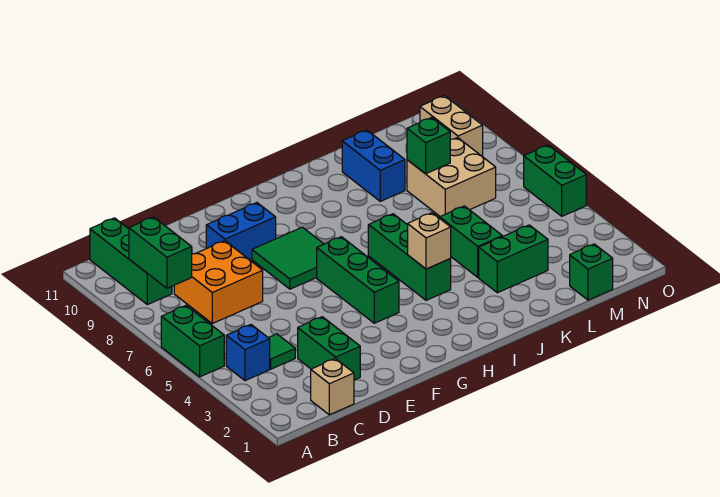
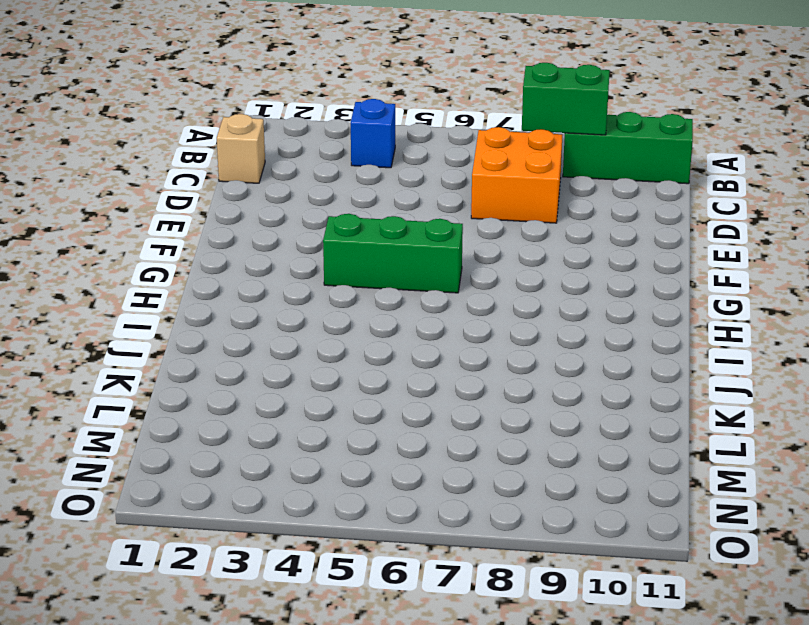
none -> green brick A5:A6 level 1
none -> green tile C4 level 1
none -> green brick D2:D3 level 1

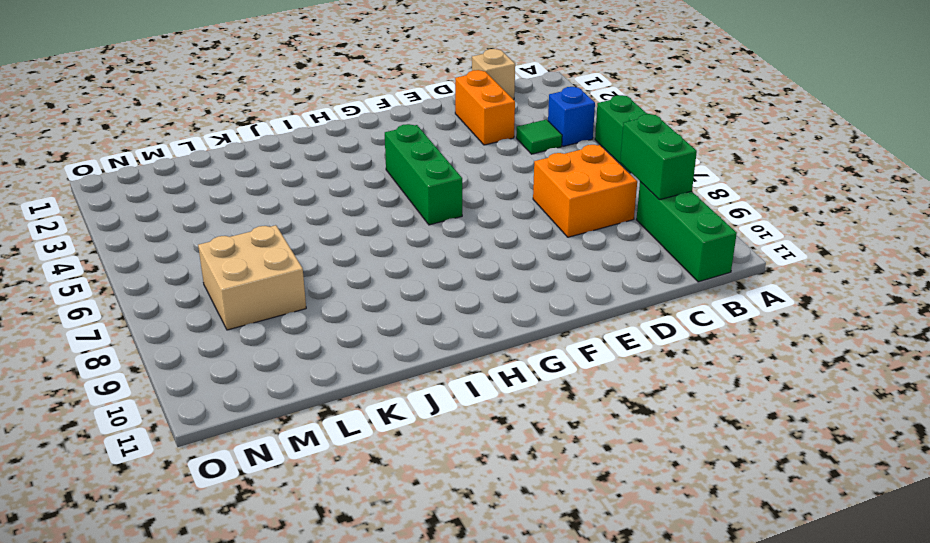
orange brick D2:D3 level 1 -> green brick D2:D3 level 1
none -> blue brick E9:F9 level 1
none -> green tile F7:G8 level 1
none -> green brick I4:I6 level 1

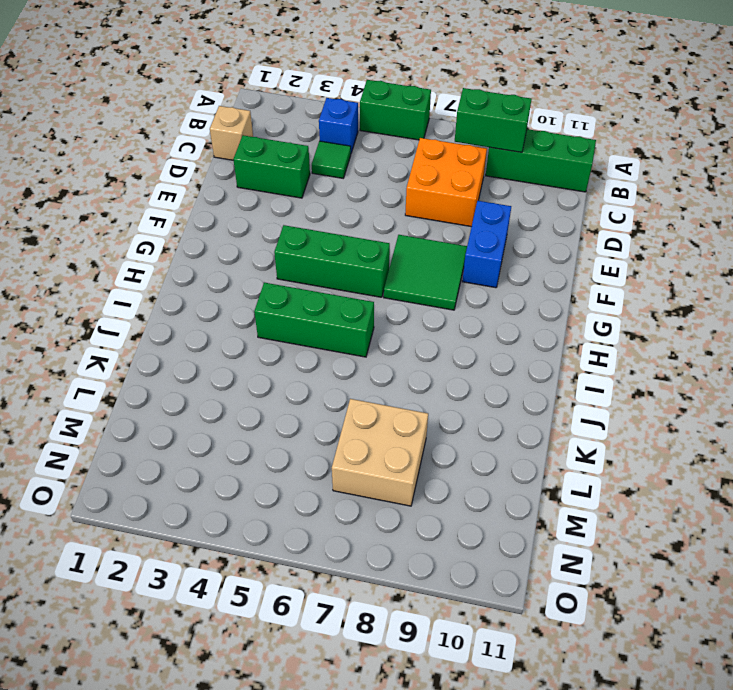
none -> green brick K3:L3 level 1
none -> green brick K4:K5 level 1
none -> blue brick K9:K10 level 1

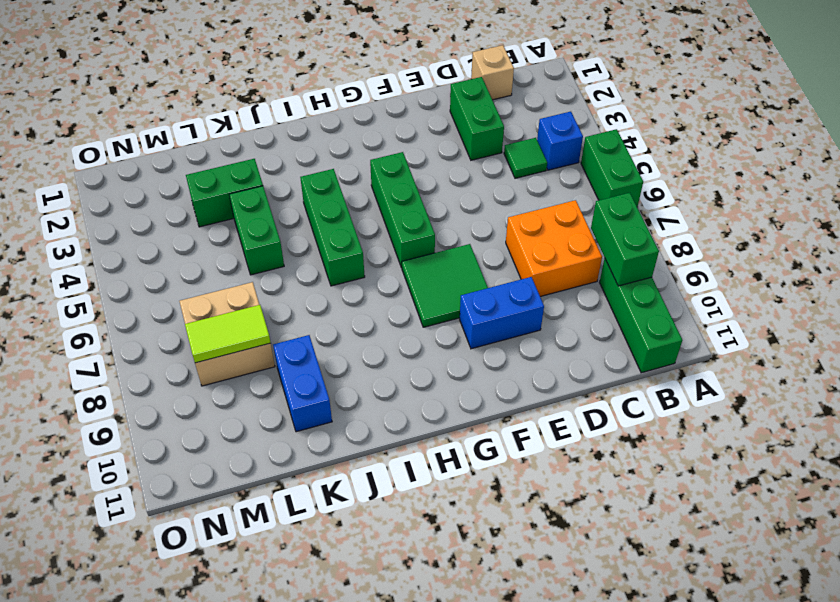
lime tile L8:M8 level 2 -> green brick L8 level 2
none -> green brick M1 level 1
none -> tan brick N9:N10 level 1
none -> green brick O5:O6 level 1

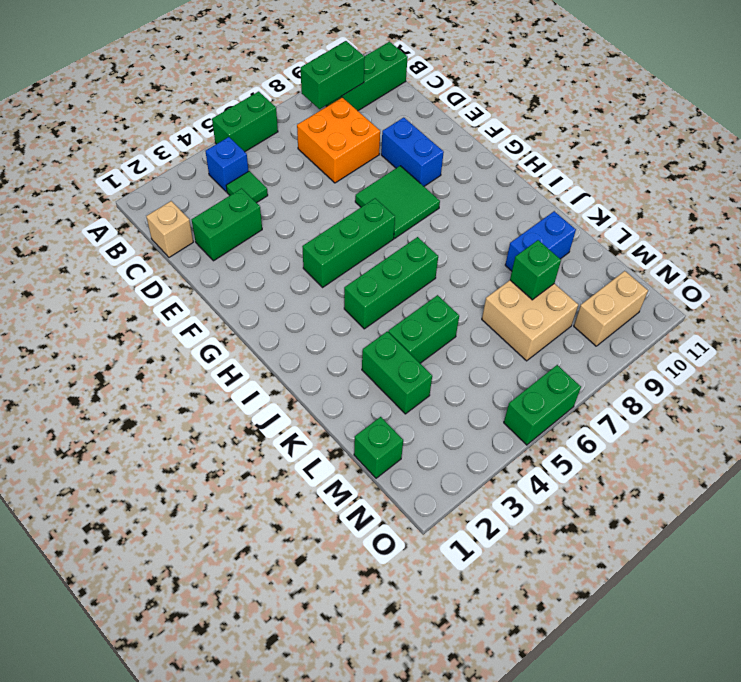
none -> tan brick I4 level 2

